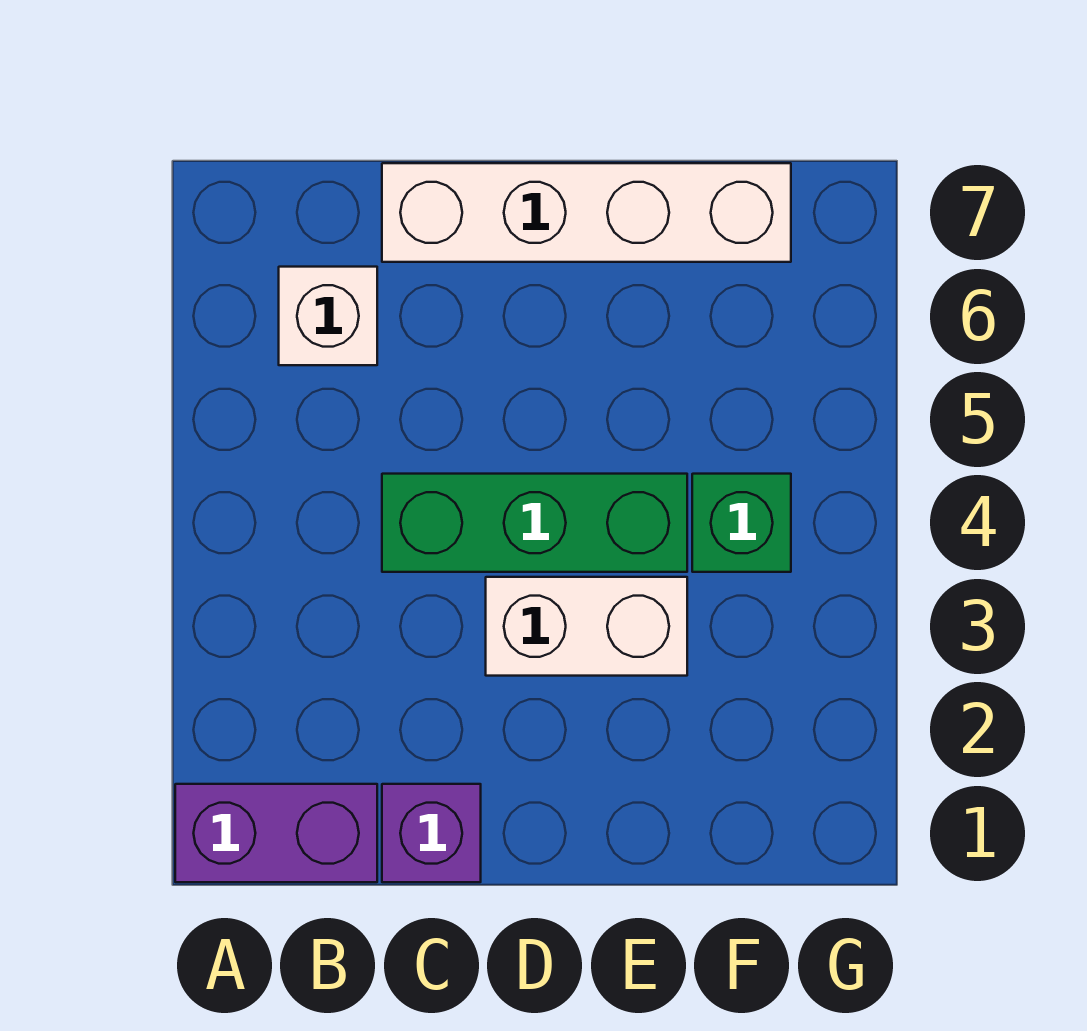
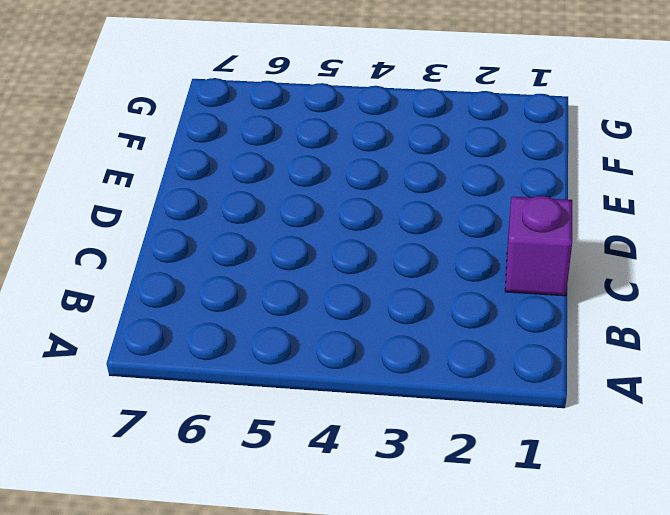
none -> purple brick A1:B1 level 1
none -> white brick B6 level 1

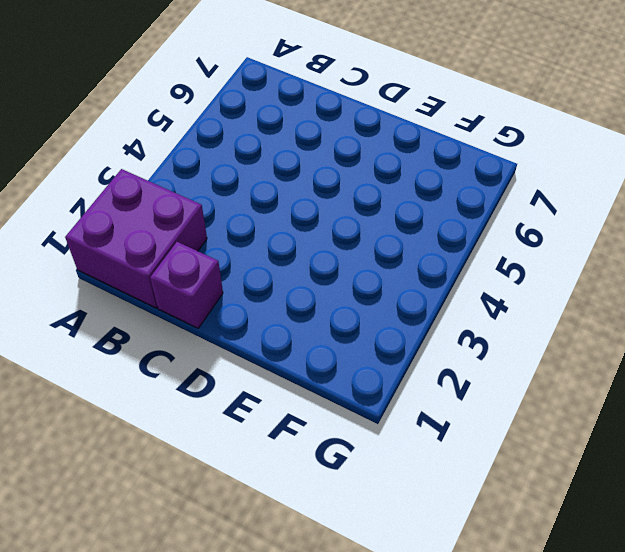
purple brick A1:B2 level 1 -> purple brick A1:B1 level 1
none -> white brick B6 level 1
none -> green brick C4:E4 level 1

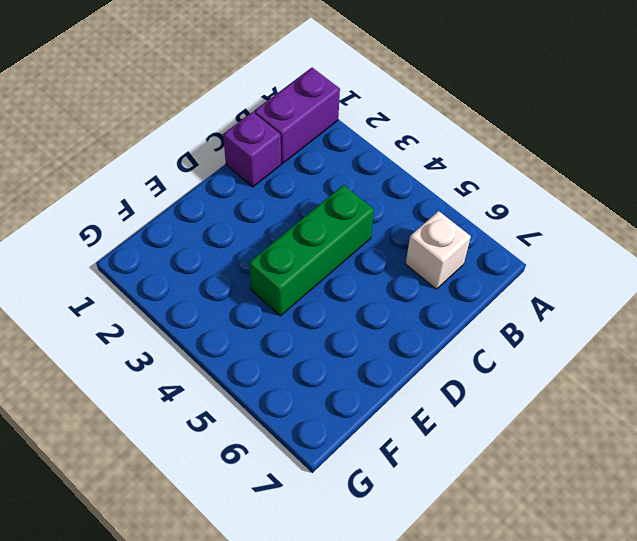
none -> white brick C7:F7 level 1
none -> white brick D3:E3 level 1

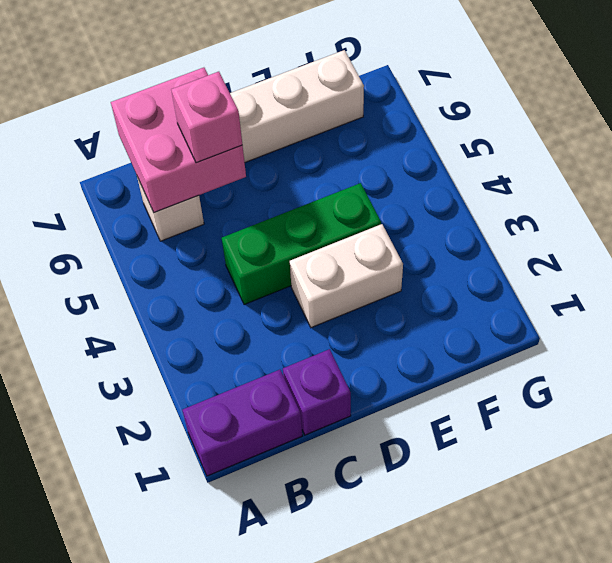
pink brick B6:C7 level 2 -> none
pink brick C6 level 3 -> none
none -> green brick F4 level 1

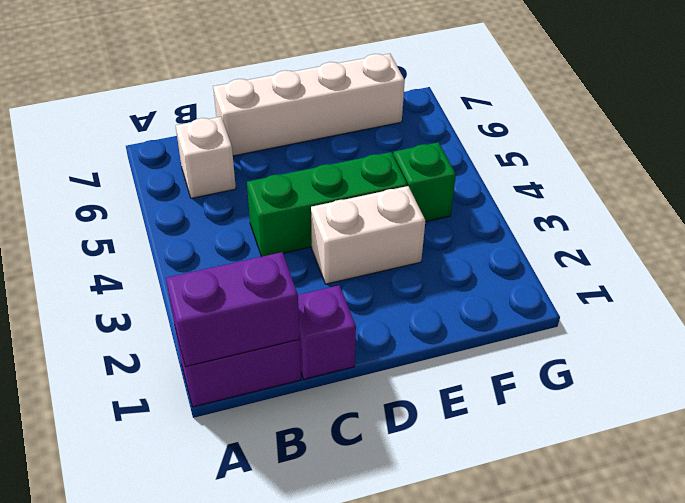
purple brick A1:B1 level 2 -> none

